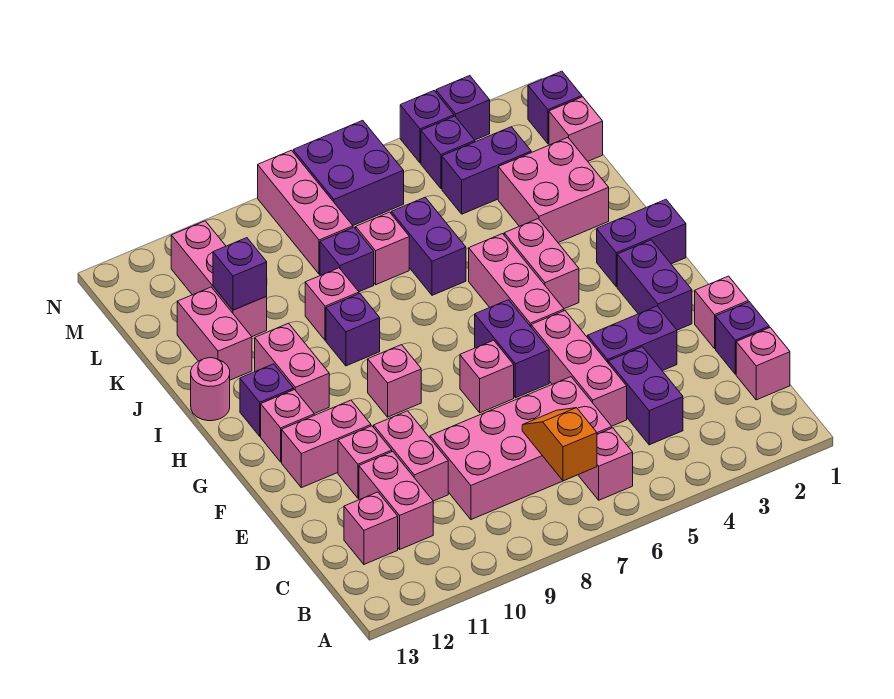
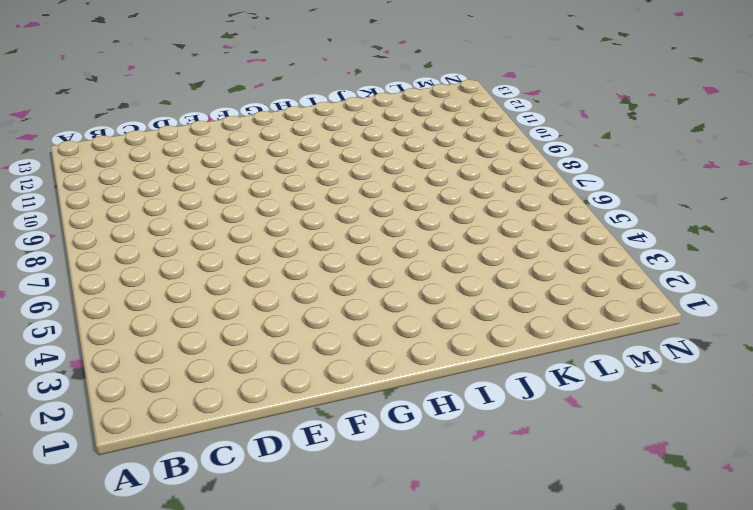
none -> pink brick B6 level 1
none -> pink brick C1 level 1
none -> purple brick C4:D4 level 1
none -> pink brick C6:D9 level 1

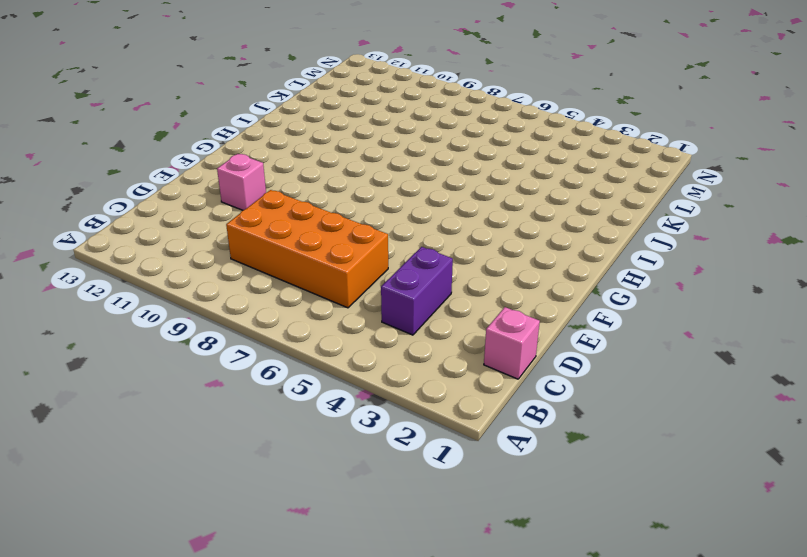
orange brick C6:D9 level 1 -> pink brick C6:D9 level 1
none -> pink brick B6 level 1
none -> pink brick C11:D11 level 1
none -> pink brick C12 level 1
none -> purple brick D1 level 1

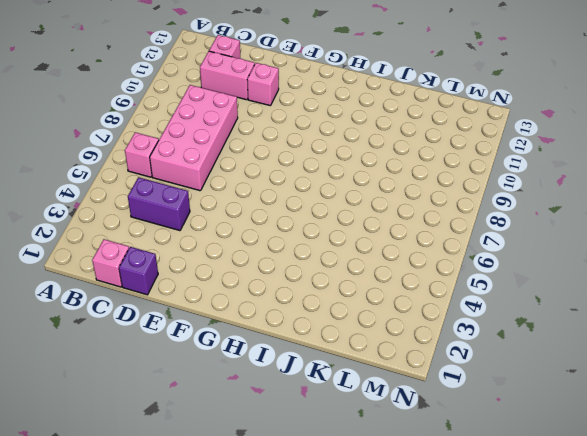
none -> pink brick D5:F5 level 1
none -> pink brick D10:E10 level 1
none -> pink brick E1 level 1
none -> purple brick E3:E4 level 1

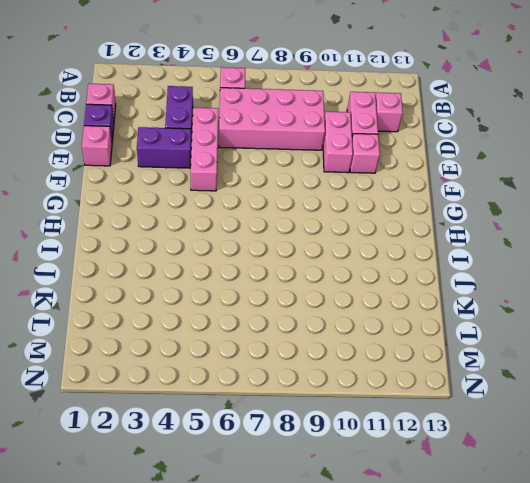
none -> purple brick F2:G2 level 1
none -> purple brick F6:G6 level 1
none -> pink brick F7 level 1
none -> pink brick F11:F12 level 1

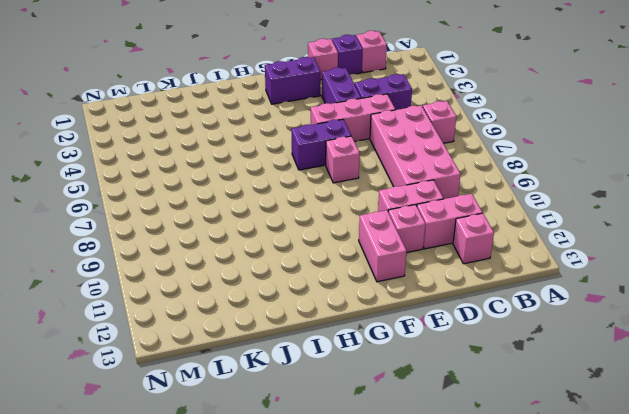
none -> pink brick G5:I5 level 1
none -> pink brick G9 level 1
none -> pink brick G12 level 1
none -> purple brick H1:H2 level 1

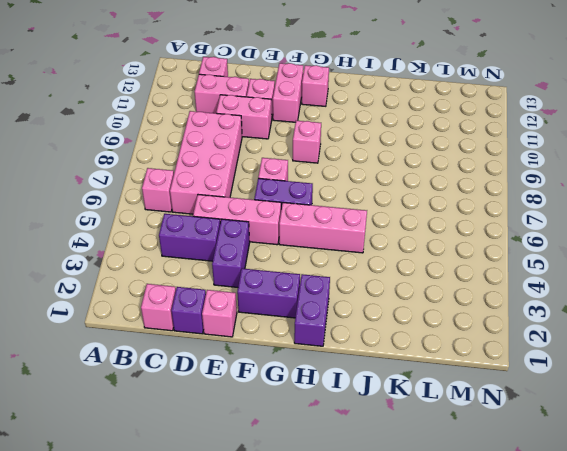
none -> pink brick H4:I4 level 1
none -> pink brick H11:I11 level 1
none -> purple brick H12 level 1
none -> purple brick I9 level 1

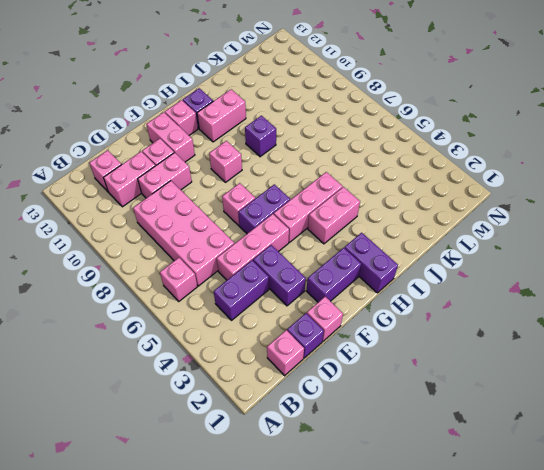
none -> pink round brick I13 level 1
none -> pink brick J2:K3 level 1
none -> purple brick J6:K6 level 1
none -> pink brick J9 level 1

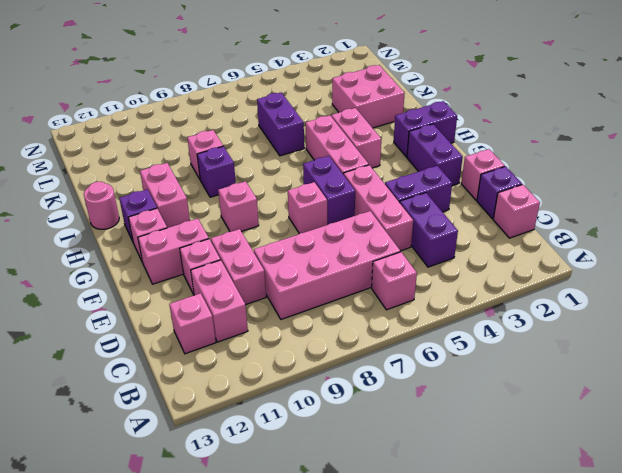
none -> pink brick J12:K12 level 1
none -> pink brick K7 level 1
none -> purple brick K8 level 1
none -> pink brick K11:M11 level 1

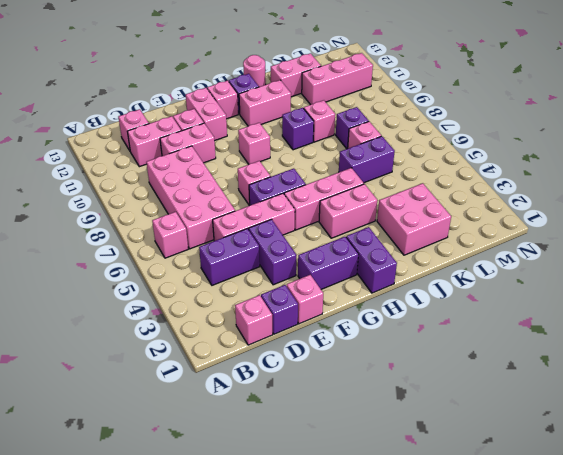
none -> pink brick L1 level 1
none -> purple brick L3:L4 level 1
none -> pink brick L8:N8 level 1
none -> purple brick M1 level 1

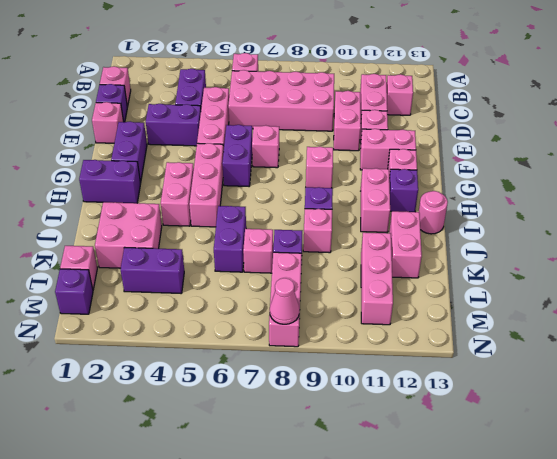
pink cone N8 level 2 -> none
none -> purple brick M4 level 1
none -> purple brick M6:N7 level 1
none -> purple brick N3 level 1
none -> purple brick N4 level 1

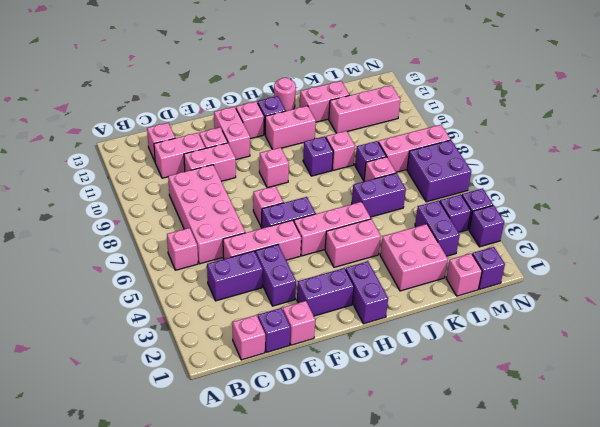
none -> orange slope B7:C7 level 2 top B
none -> purple brick K11 level 2

